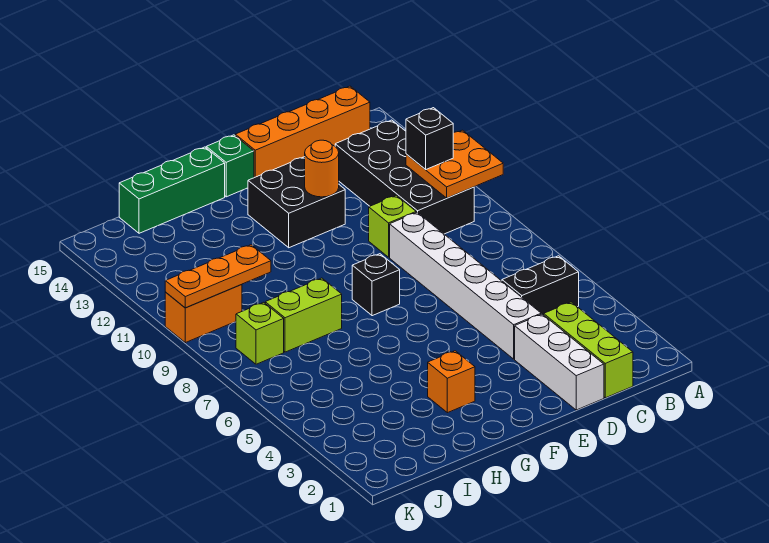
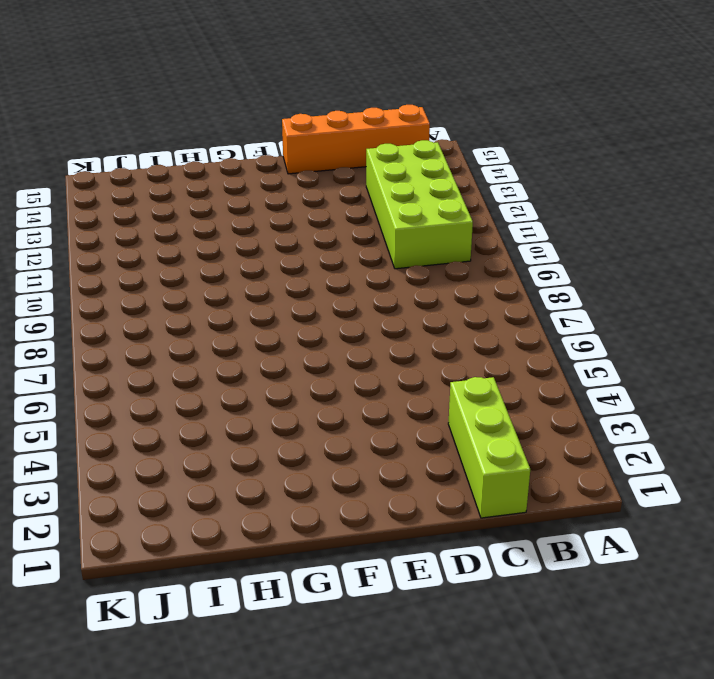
lime brick B10:C13 level 1 -> black brick B10:C13 level 1
none -> black brick B5:C5 level 1
none -> white brick D1:D3 level 1
none -> white brick D4:D9 level 1

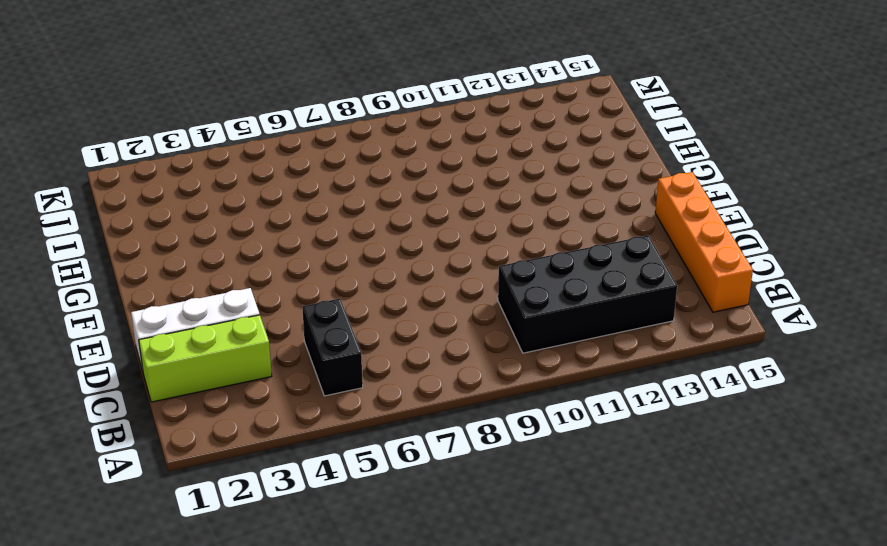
none -> white brick D4:D9 level 1
none -> lime brick D10 level 1
none -> black brick E12:F13 level 1

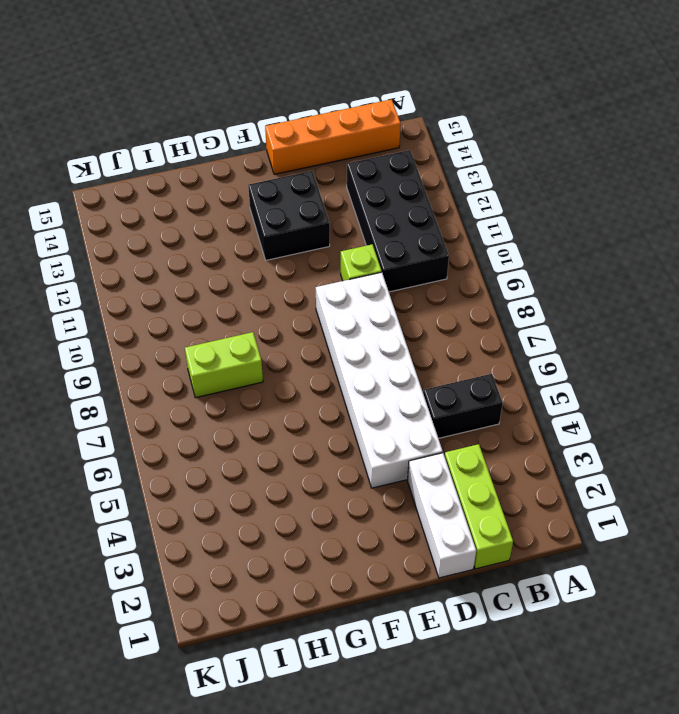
white brick D4:E9 level 1 -> white brick D4:D9 level 1
none -> black brick F8 level 1
none -> green brick F15 level 1
none -> orange brick G3 level 1

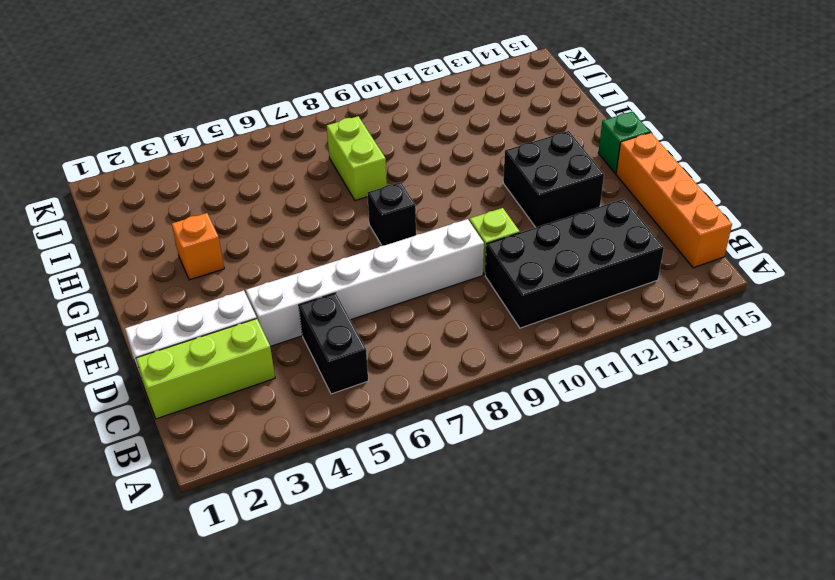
none -> green brick G15:I15 level 1
none -> lime brick J8 level 1
none -> orange brick J10:K10 level 1

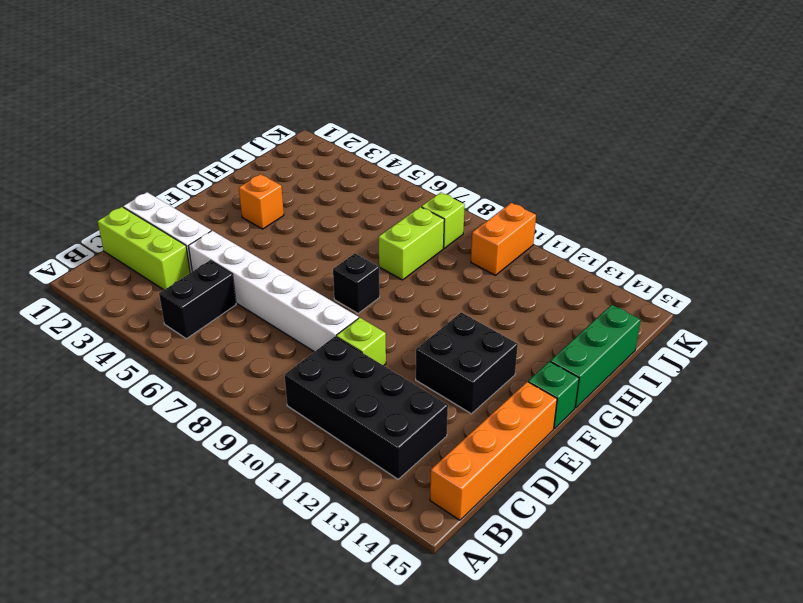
none -> orange plate A10:B11 level 2
none -> orange round brick E12 level 2
none -> orange plate I10:K10 level 2

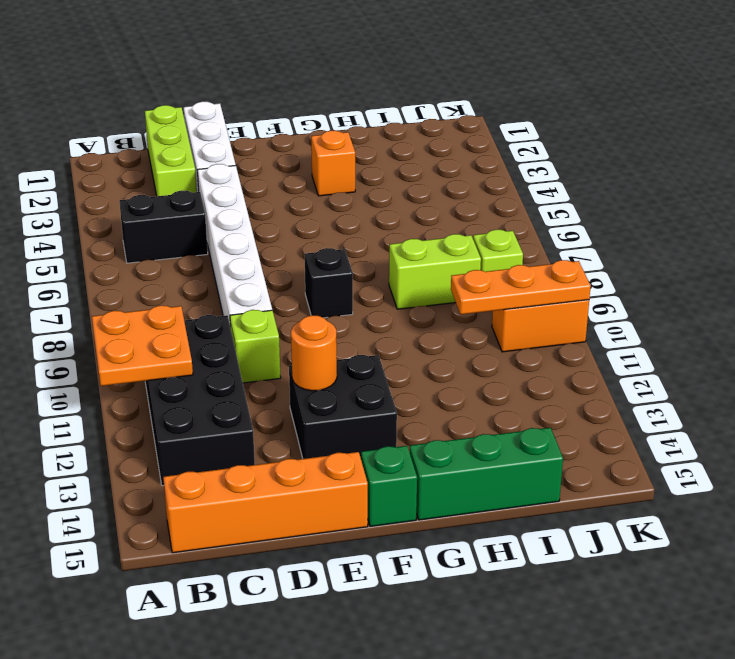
none -> black brick B11 level 3

